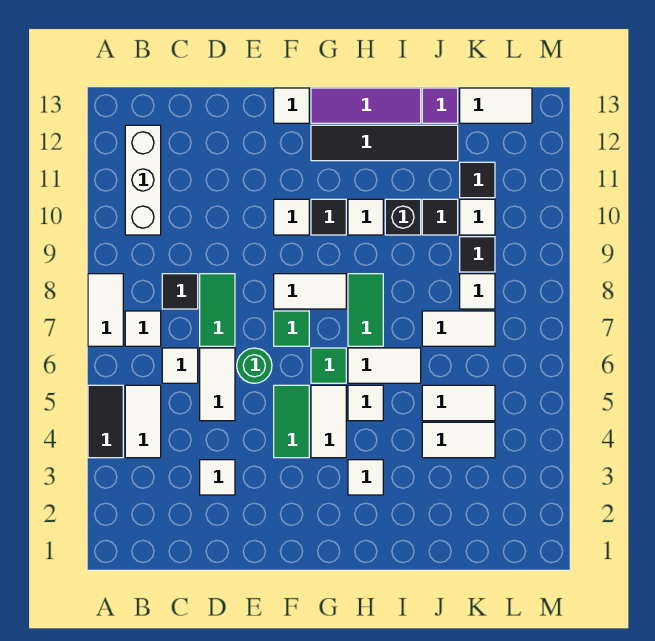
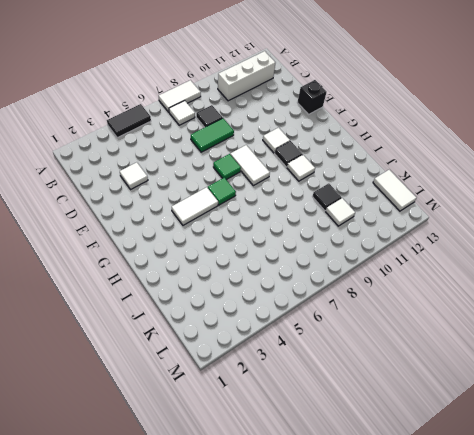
black brick E13 level 1 -> black brick I10 level 1
none -> white tile B4:B5 level 1
none -> white tile C6 level 1
none -> white tile D5:D6 level 1
none -> green round brick E6 level 1

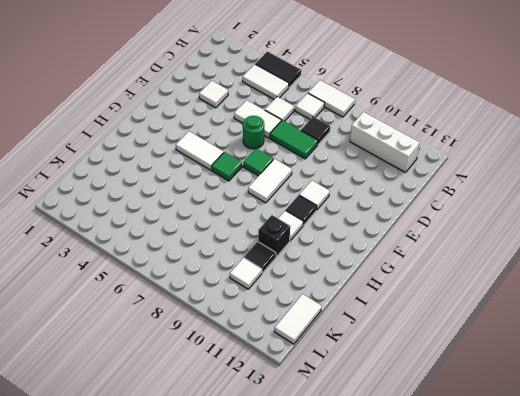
none -> green tile F4:F5 level 1
none -> white tile F13 level 1
none -> black tile G12:J12 level 1
none -> purple tile G13:I13 level 1

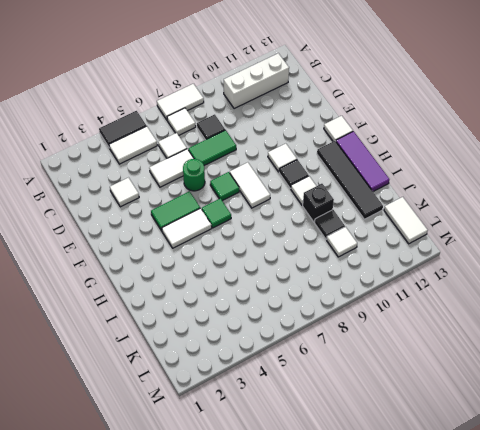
none -> white tile H3 level 1
none -> white tile H5 level 1
none -> white tile H6:I6 level 1
none -> green tile H7:H8 level 1

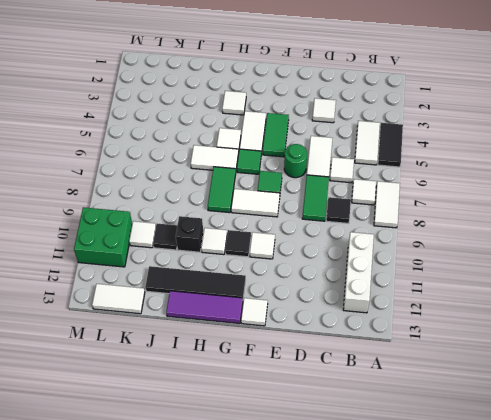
green brick L10:M11 level 1 -> none
none -> white tile J4:K4 level 1
none -> white tile J5:K5 level 1
none -> white tile J7:K7 level 1
none -> purple tile J13 level 1

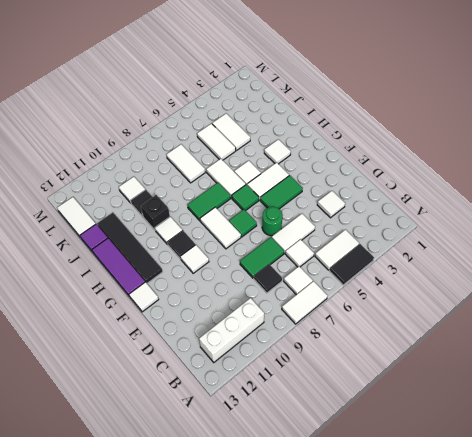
none -> white tile K8 level 1
none -> black tile K9 level 1
none -> black tile K11 level 1

